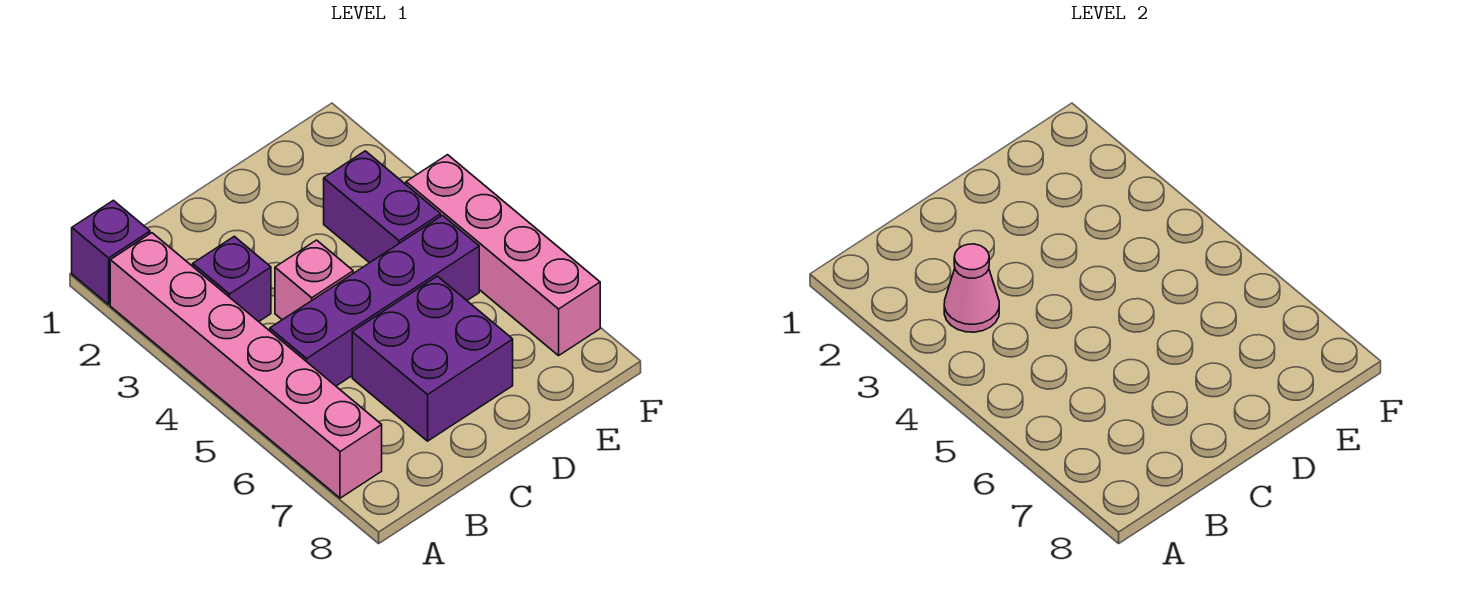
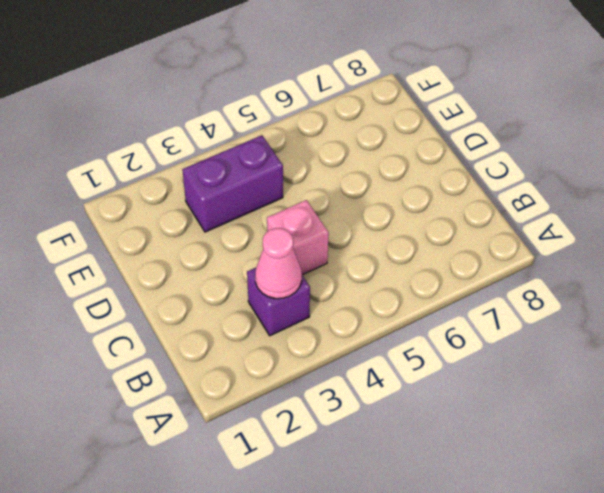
none -> purple brick A1 level 1
none -> pink brick A2:A7 level 1

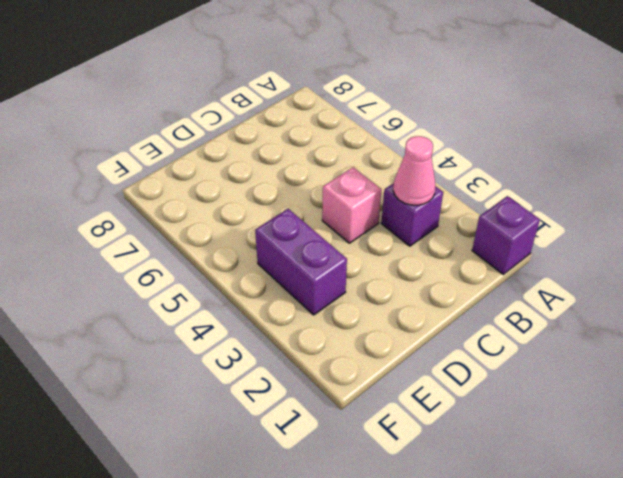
none -> pink brick A2:A7 level 1
none -> purple brick B5:E5 level 1

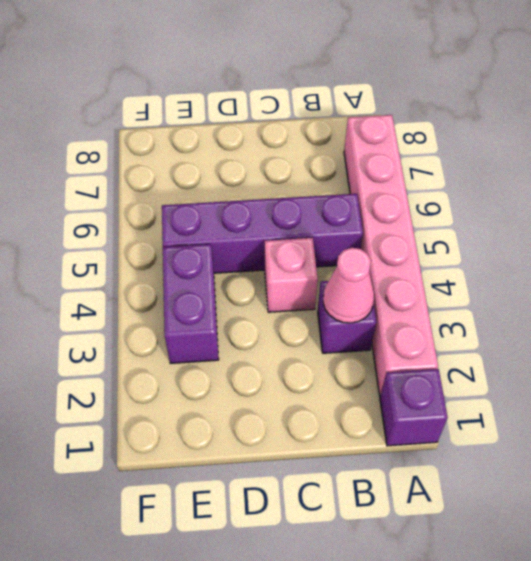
none -> purple brick C6:D7 level 1
none -> pink brick F4:F7 level 1

